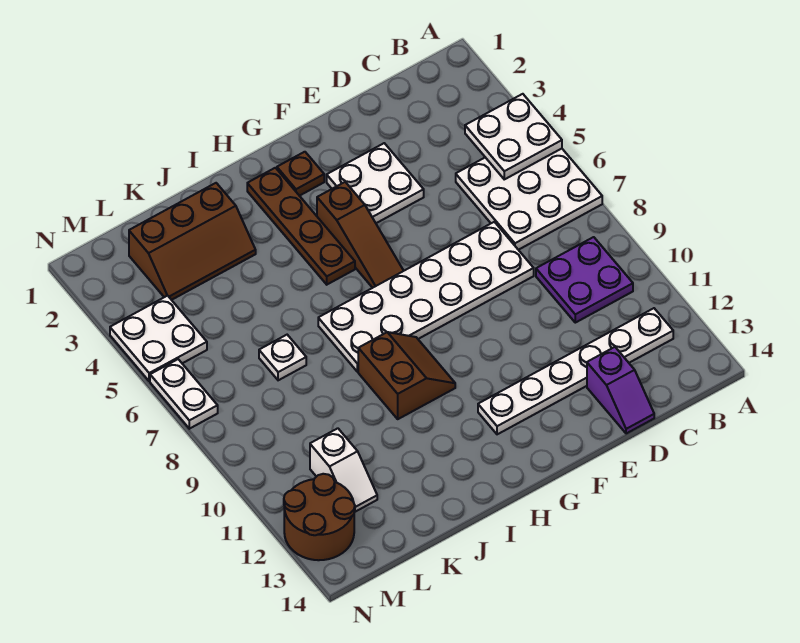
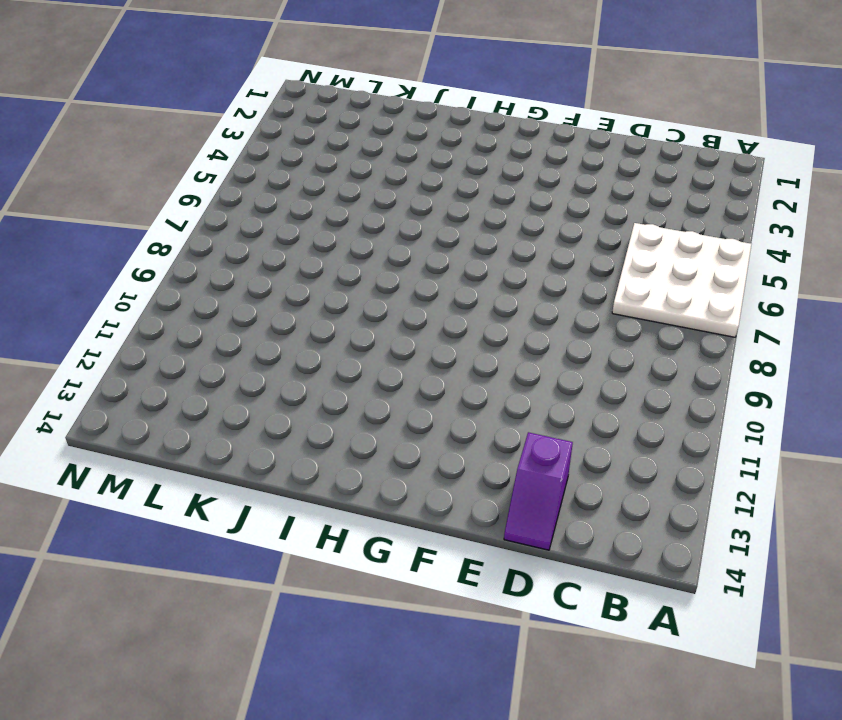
none -> purple plate B9:C10 level 1
none -> white plate B12:G12 level 1
none -> white plate D7:I8 level 1

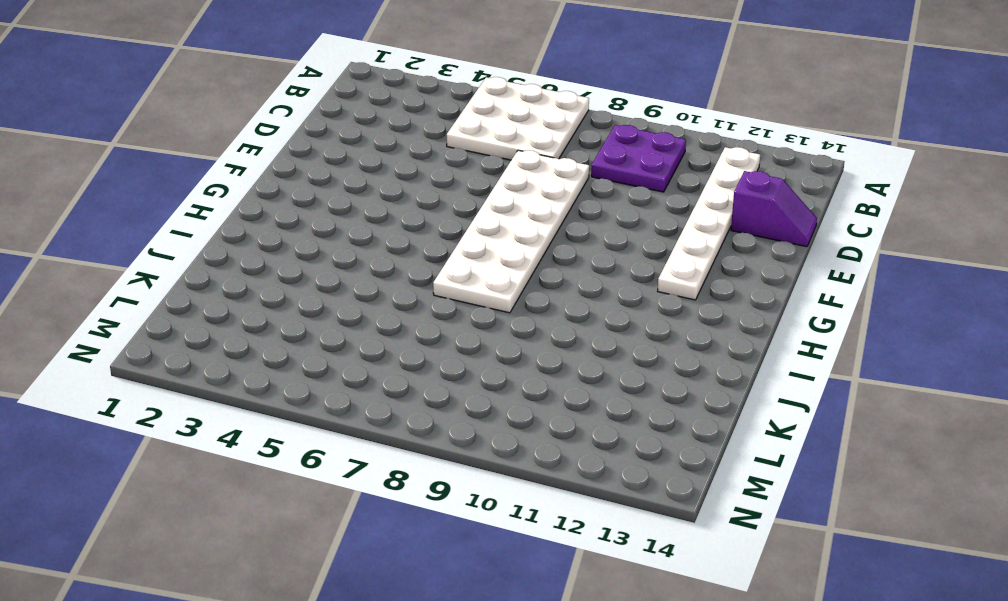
none -> white plate E3:F4 level 1
none -> brown plate G2 level 1
none -> brown slope G4:G6 level 1 top 4

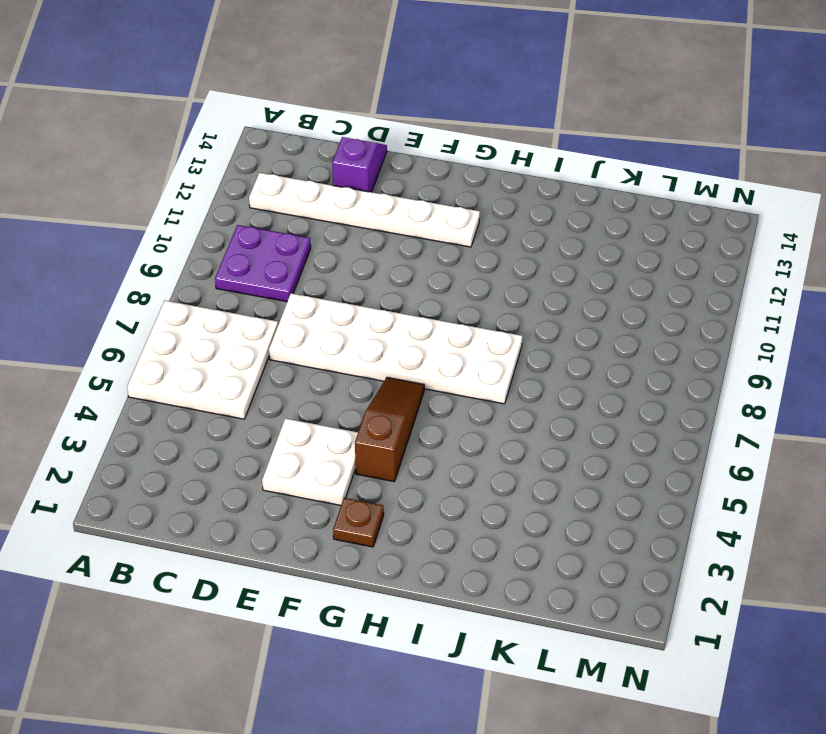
none -> brown plate H2:H5 level 1
none -> brown slope H9:I10 level 1 top I
none -> brown slope J2:L3 level 1 top 2

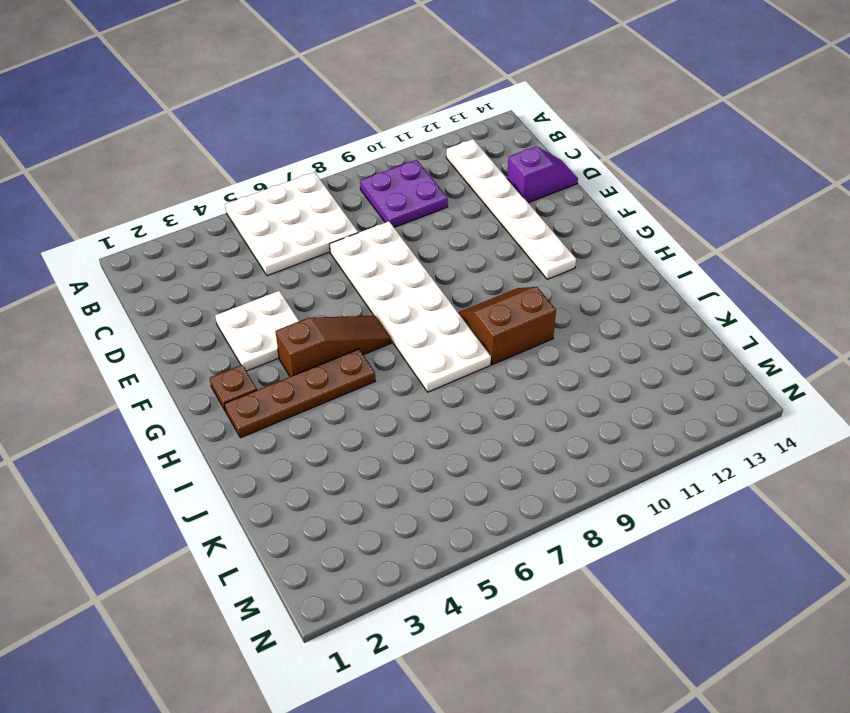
none -> brown slope J2:L3 level 1 top 2
none -> white plate K7 level 1
none -> white slope L11:L12 level 1 top 11

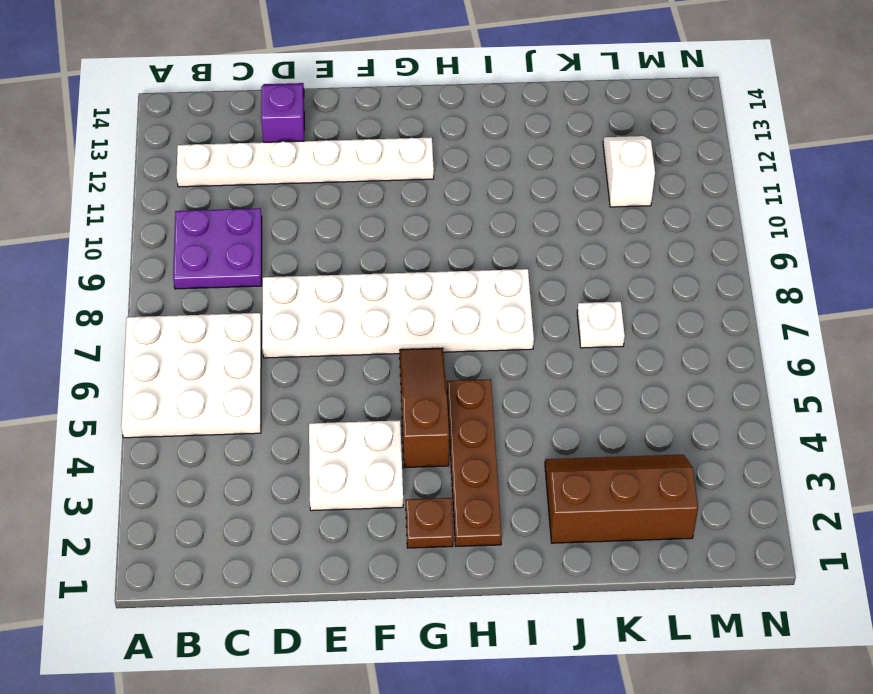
none -> brown slope H9:I10 level 1 top I
none -> white plate M4:N5 level 1
none -> brown round brick M12:N13 level 1

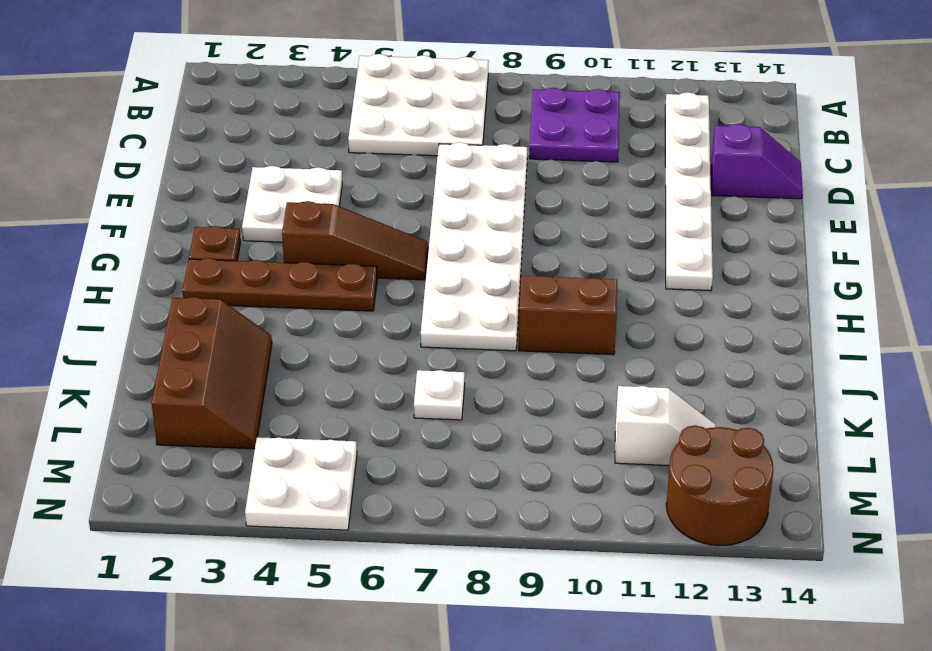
none -> white plate N6:N7 level 1
none -> white plate A4:B5 level 2

